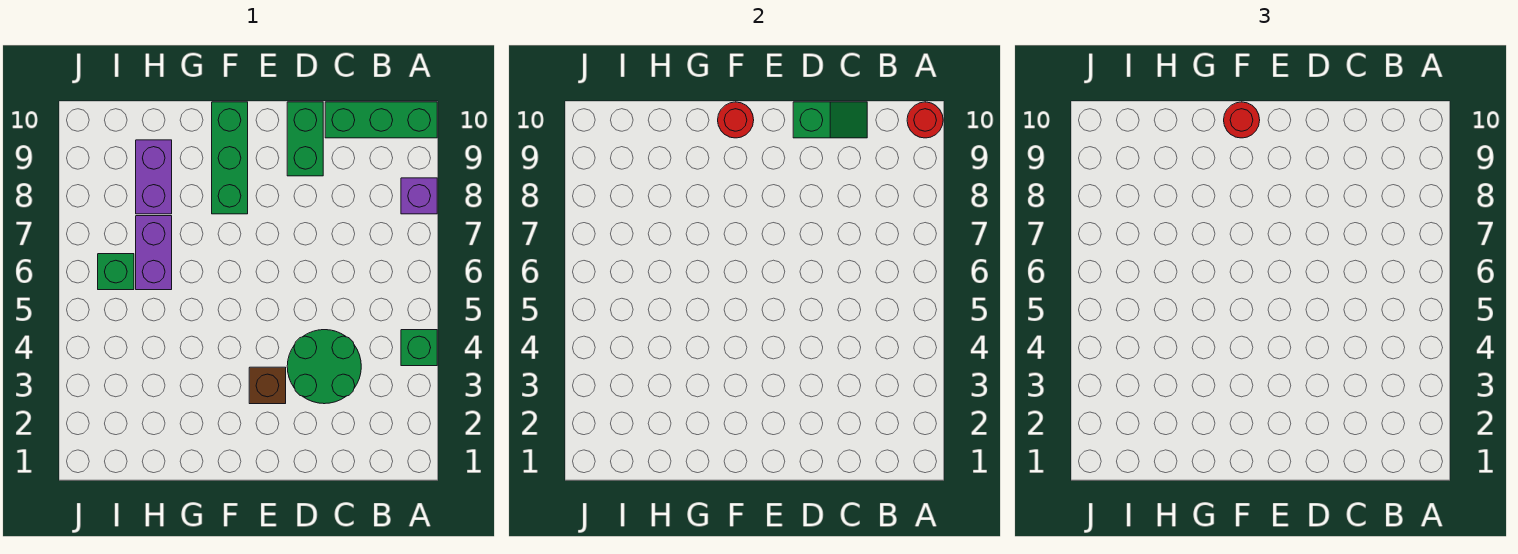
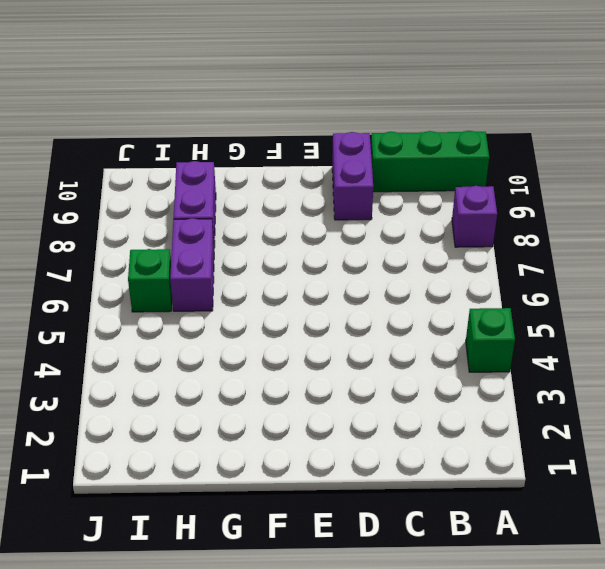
purple brick D9:D10 level 1 -> green brick D9:D10 level 1
none -> green round brick C3:D4 level 1
none -> brown brick E3 level 1
none -> green brick F8:F10 level 1

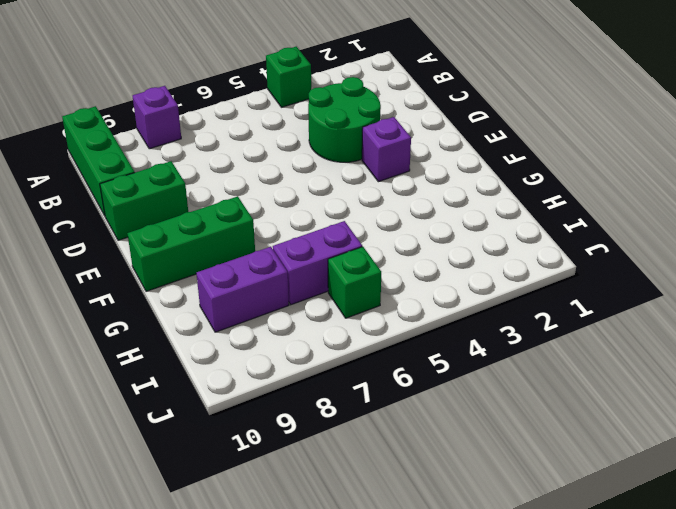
purple brick E3 level 1 -> brown brick E3 level 1
none -> red round brick A10 level 2
none -> green slope C10:D10 level 2 top D
none -> red round brick F10 level 2

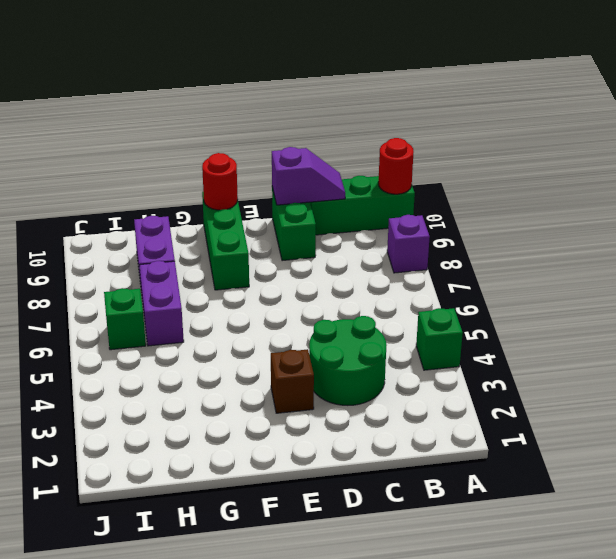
purple slope C10:D10 level 2 top D -> green slope C10:D10 level 2 top D
none -> red round brick F10 level 3

